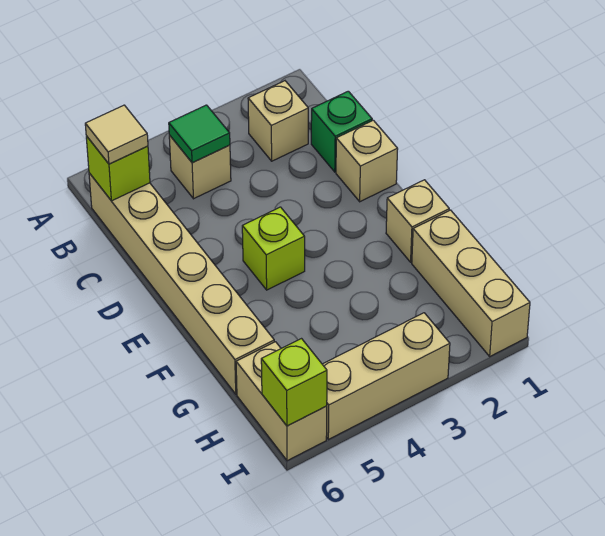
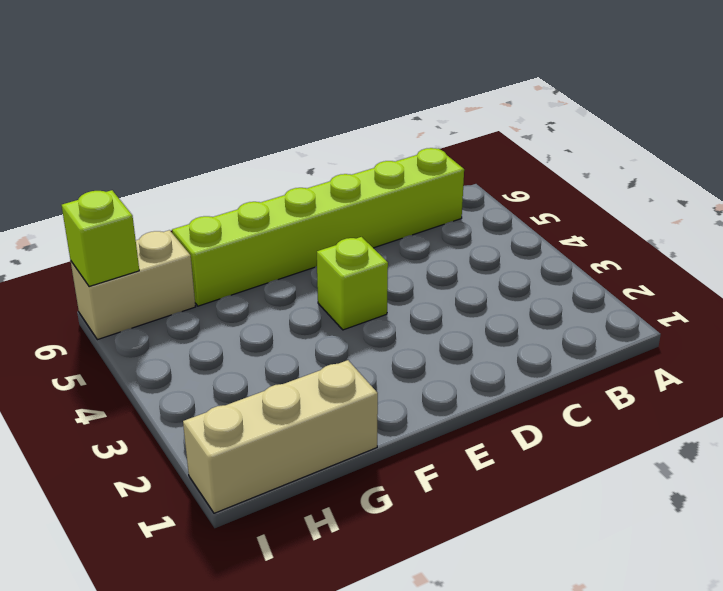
lime brick B6:G6 level 1 -> tan brick B6:G6 level 1
none -> tan brick B2 level 1
none -> tan brick B4 level 1
none -> green brick C1 level 1

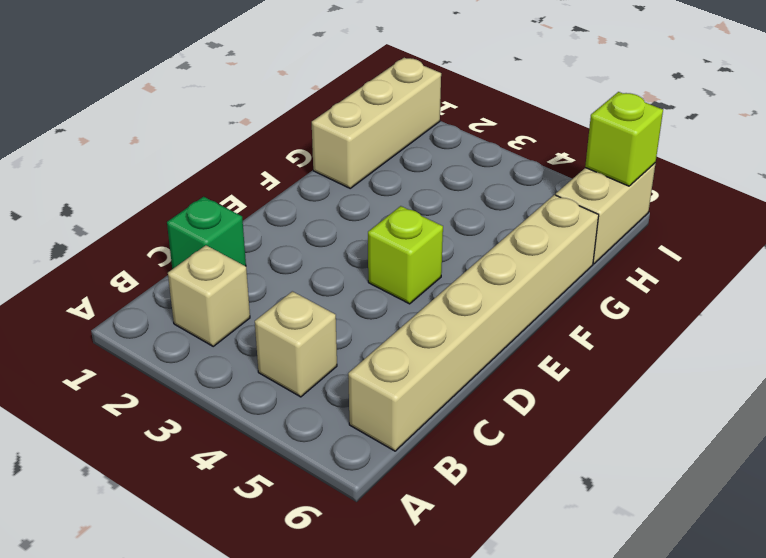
none -> tan brick D1 level 1
none -> tan brick F1 level 1
none -> tan brick I3:I5 level 1

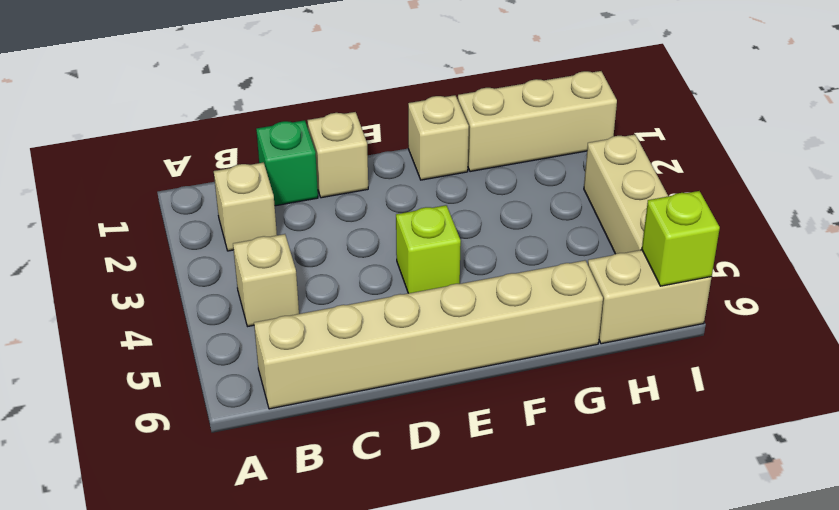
none -> green tile B4 level 2
none -> lime brick B6 level 2
none -> tan tile B6 level 3

